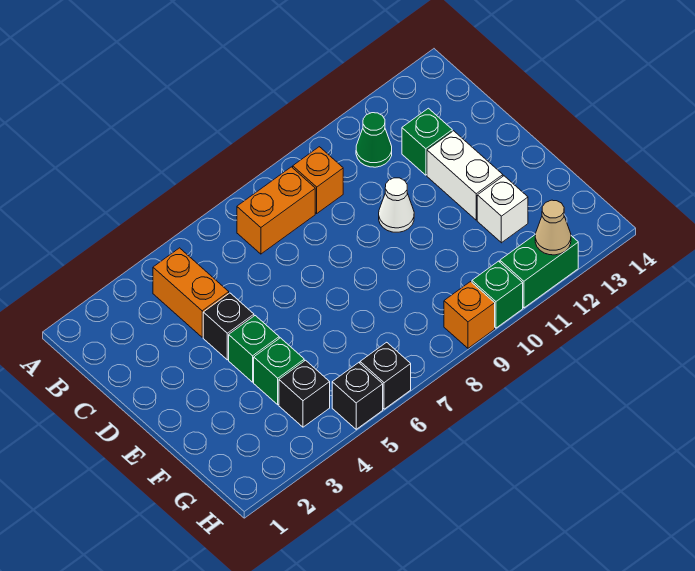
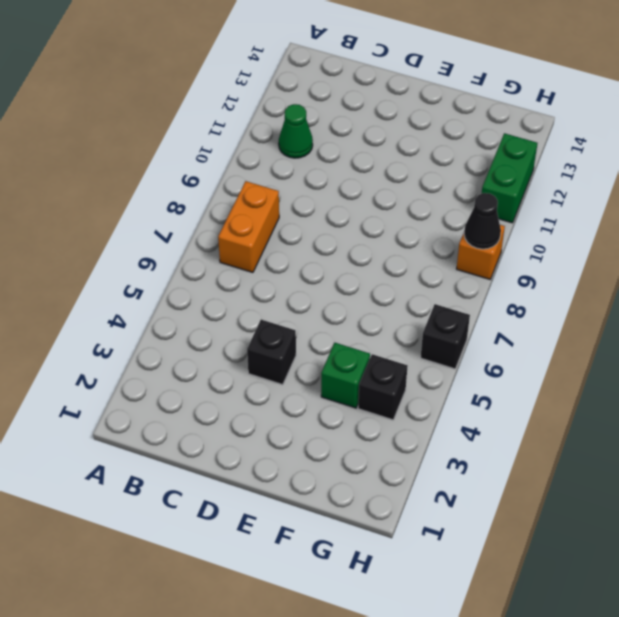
black cone H9 level 2 -> none
none -> orange brick B4:C4 level 1
none -> orange brick B9 level 1
none -> green brick C12 level 1

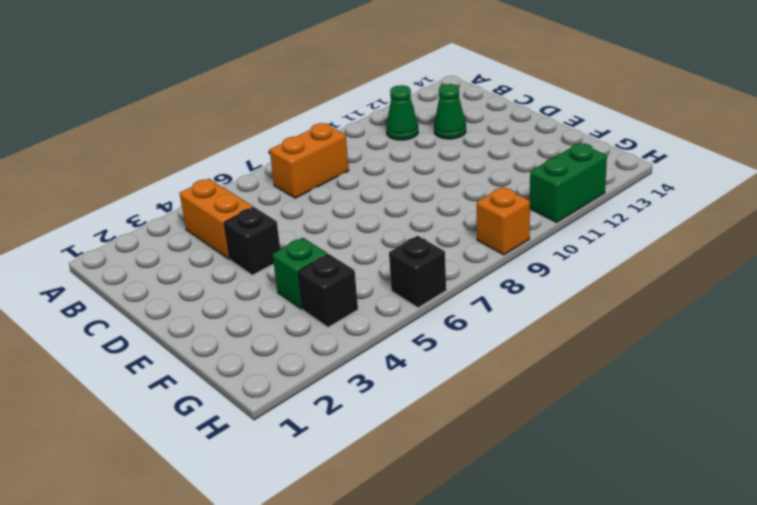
green cone C12 level 1 -> green brick C12 level 1
none -> orange brick B9 level 1
none -> white cone D10 level 1
none -> white brick D12:E12 level 1

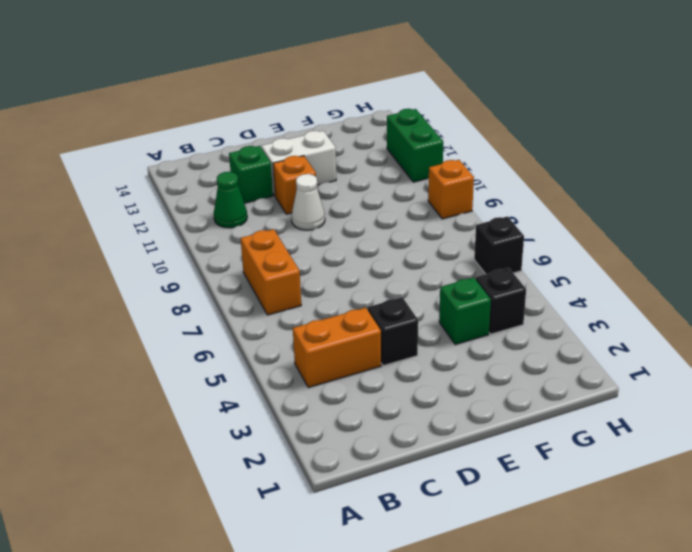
orange brick D11 level 1 -> orange brick B9 level 1
none -> green brick E4 level 1
none -> white brick F12 level 1
none -> black brick H5 level 1

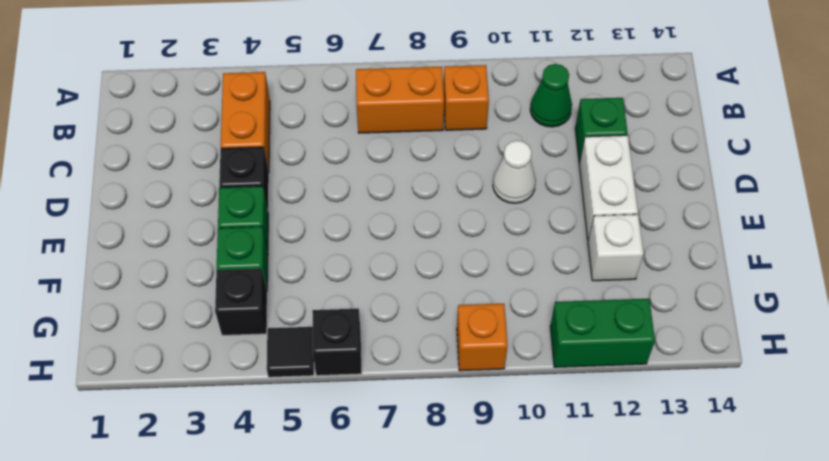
black tile H5 level 1 -> black brick H5 level 1
none -> green brick H10 level 1
none -> tan cone H12 level 2

